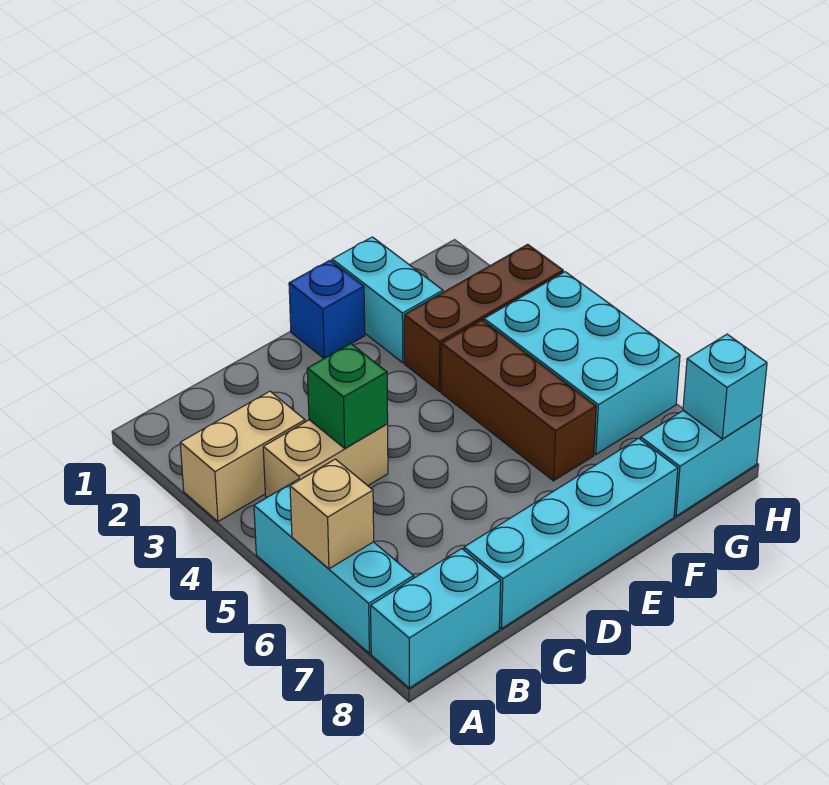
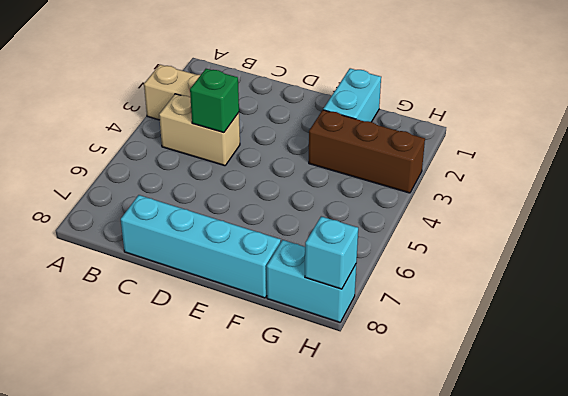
none -> cyan brick A5:A7 level 1
none -> cyan brick A8:B8 level 1
none -> blue brick E1 level 1

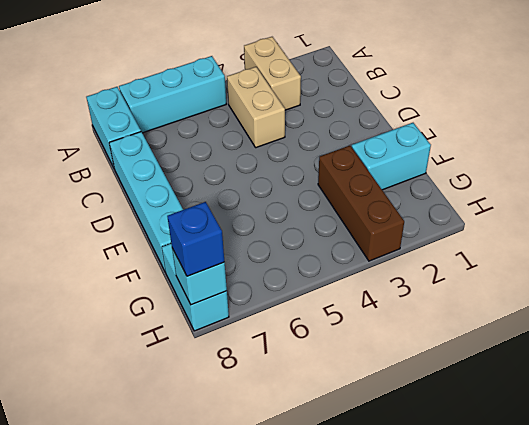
blue brick H8 level 3 -> blue brick E1 level 1
none -> brown brick F4:F6 level 1
none -> cyan brick G4:H6 level 1
none -> tan brick A6 level 2

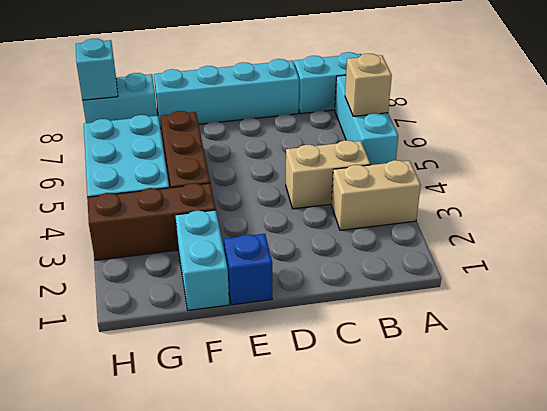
none -> green brick C4 level 2

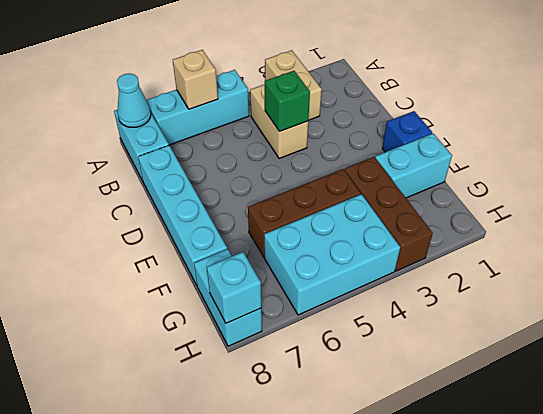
cyan cone A8 level 2 -> none

